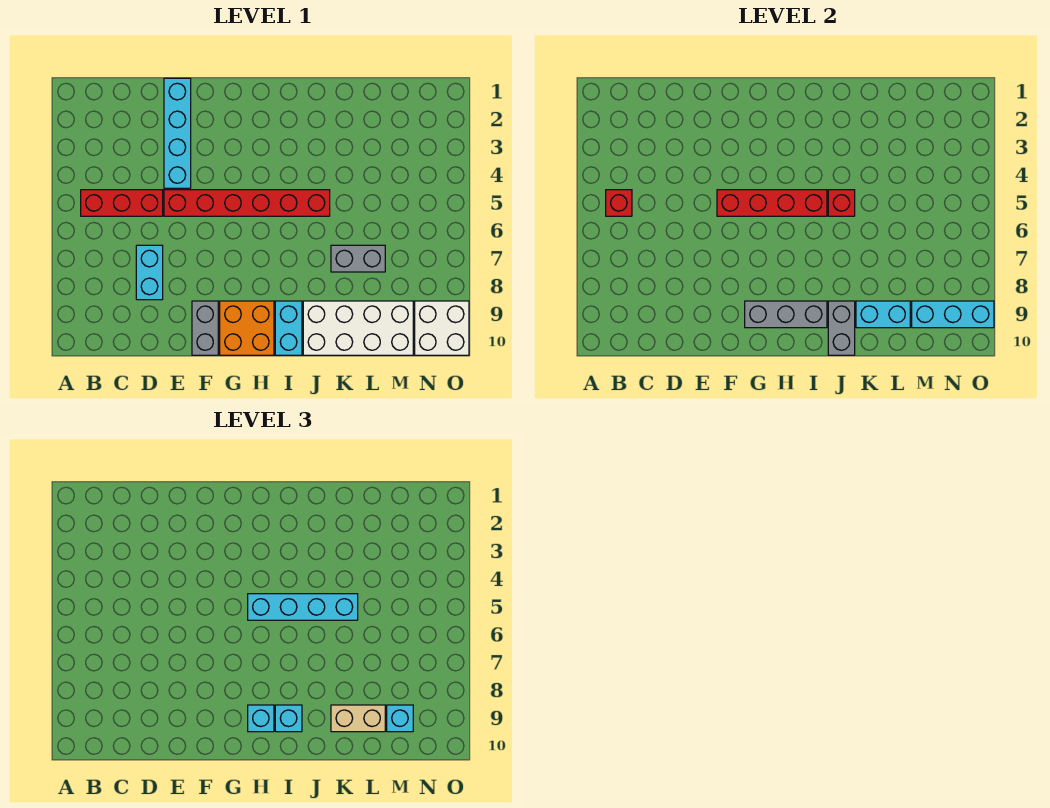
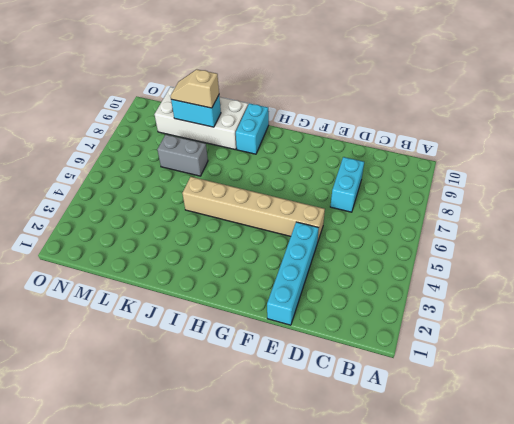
tan brick E5:J5 level 1 -> red brick E5:J5 level 1
tan slope K9:L9 level 3 top K -> tan brick K9:L9 level 3
none -> red brick B5:D5 level 1
none -> grey brick F9:F10 level 1
none -> orange brick G9:H10 level 1

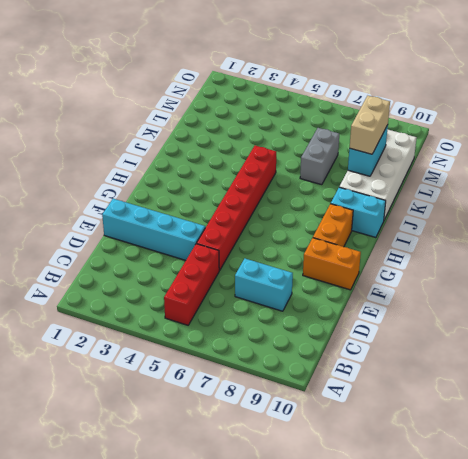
orange brick F9:F10 level 1 -> grey brick F9:F10 level 1
orange brick G9:H9 level 1 -> orange brick G9:H10 level 1
none -> white brick N9:O10 level 1
none -> red brick B5 level 2
none -> red brick F5:I5 level 2

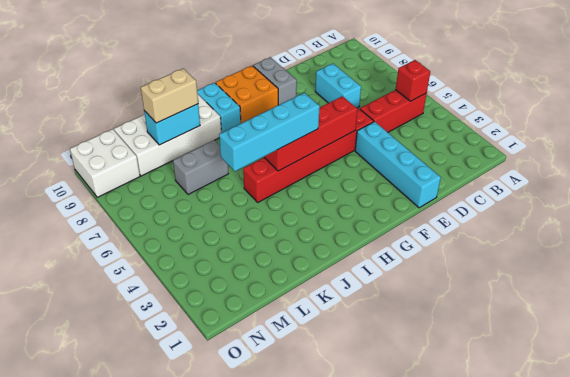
none -> grey brick G9:I9 level 2
none -> red brick J5 level 2
none -> grey brick J9:J10 level 2

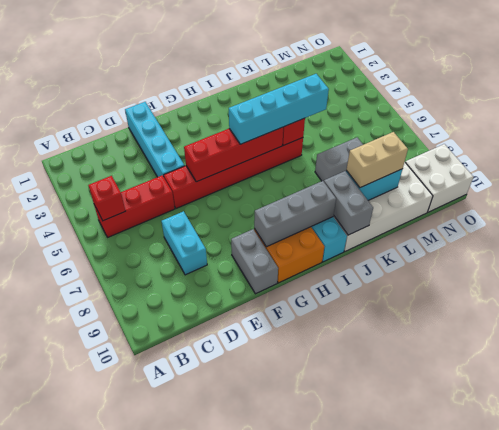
none -> cyan brick M9:O9 level 2
none -> cyan brick H9 level 3
none -> cyan brick I9 level 3

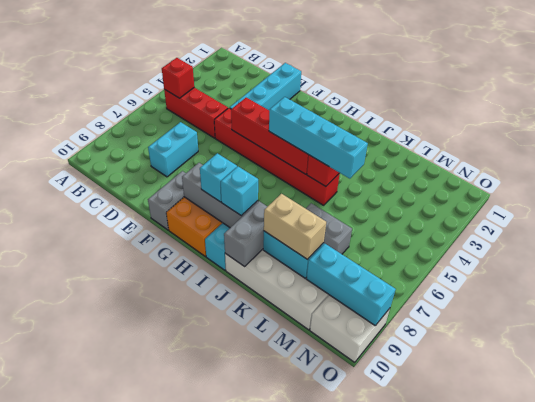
none -> cyan brick M9 level 3

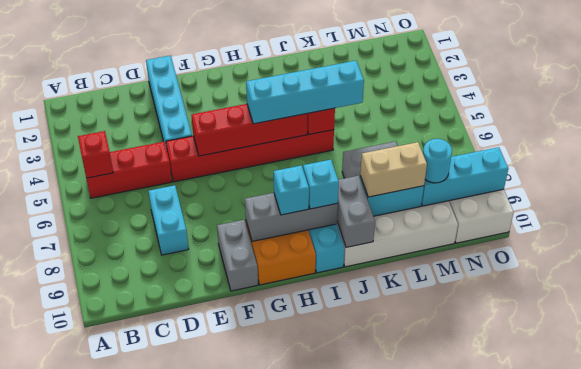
cyan round brick M9 level 3 -> cyan brick M9 level 3

